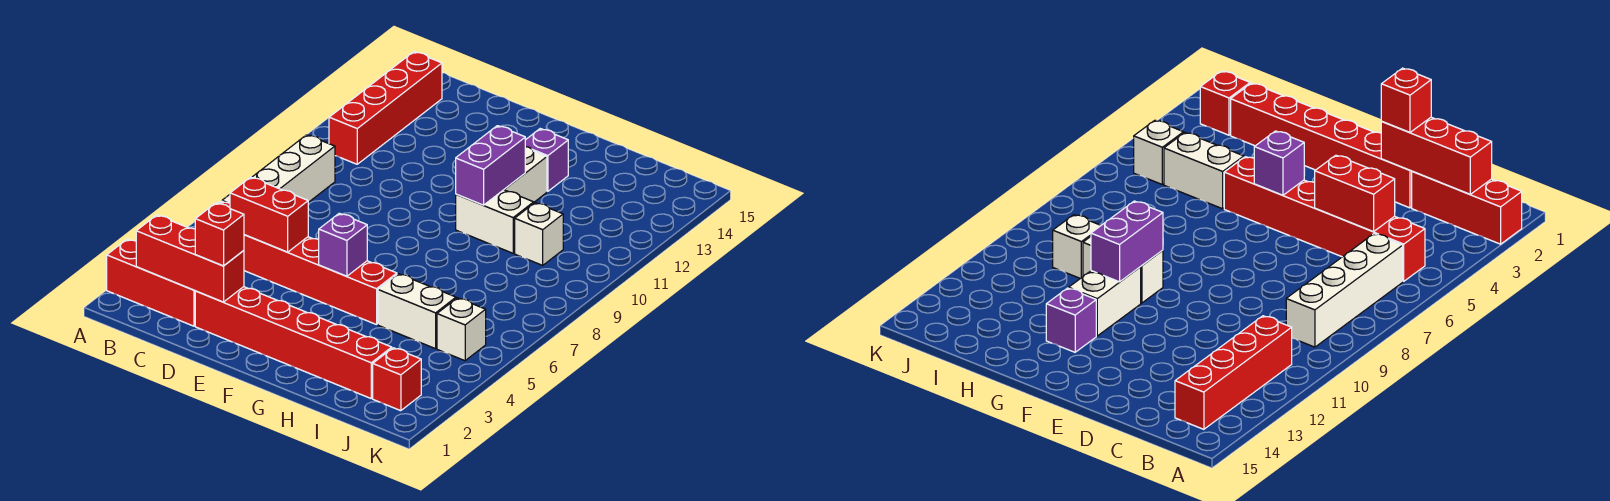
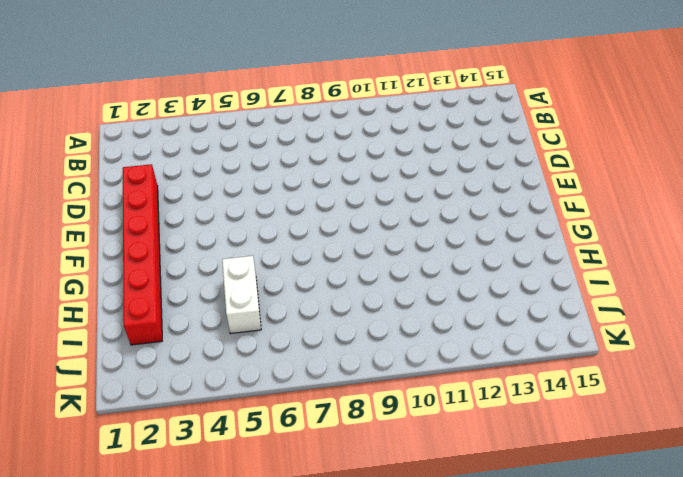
none -> red brick A2:C2 level 1
none -> red brick B5:G5 level 1
none -> white brick B6:B9 level 1

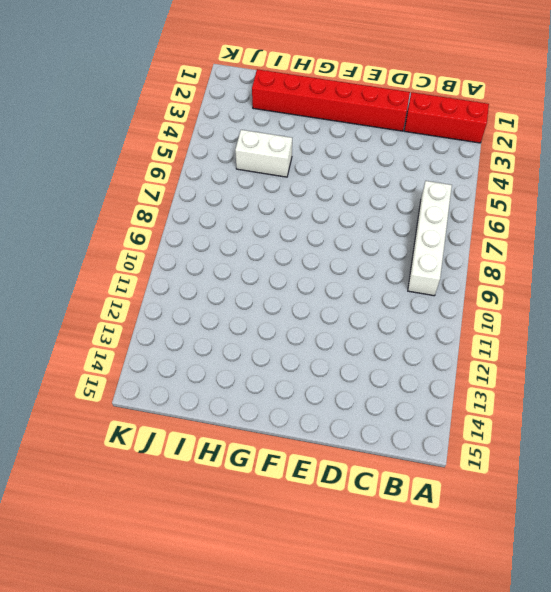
none -> red brick B5:G5 level 1
none -> red brick B11:B14 level 1
none -> white brick G10:H10 level 1

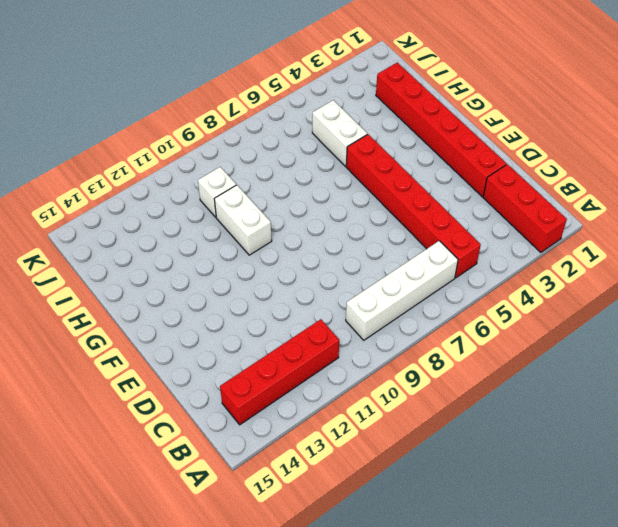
none -> white brick G11:G12 level 1
none -> purple brick G13 level 1
none -> red brick J2 level 1

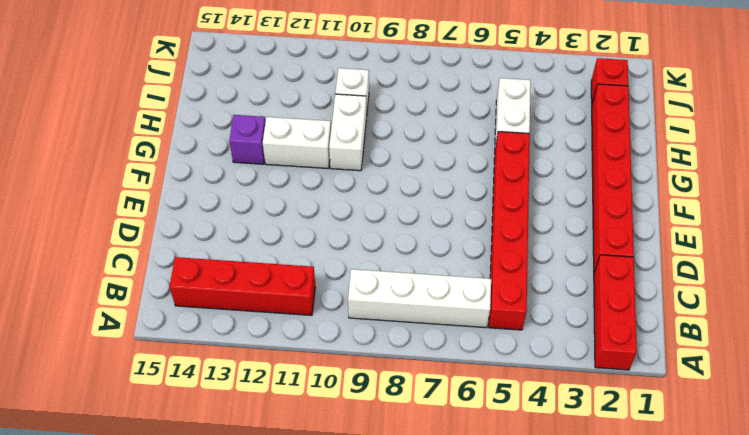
none -> white brick J5 level 1
none -> red brick B2:D2 level 2
none -> red brick C5:D5 level 2

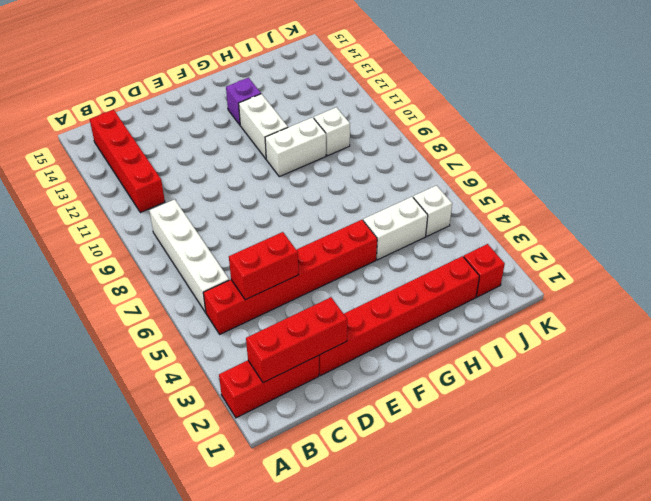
none -> purple brick F5 level 2
none -> purple brick G10:G11 level 2
none -> red brick D2 level 3

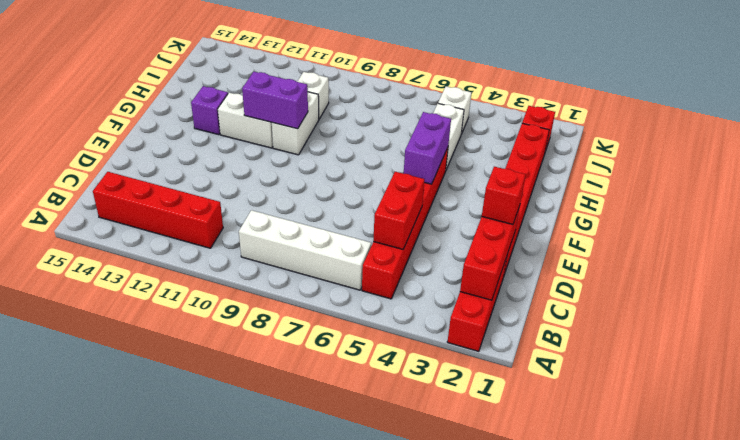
purple brick F5:G5 level 2 -> purple brick F5 level 2

